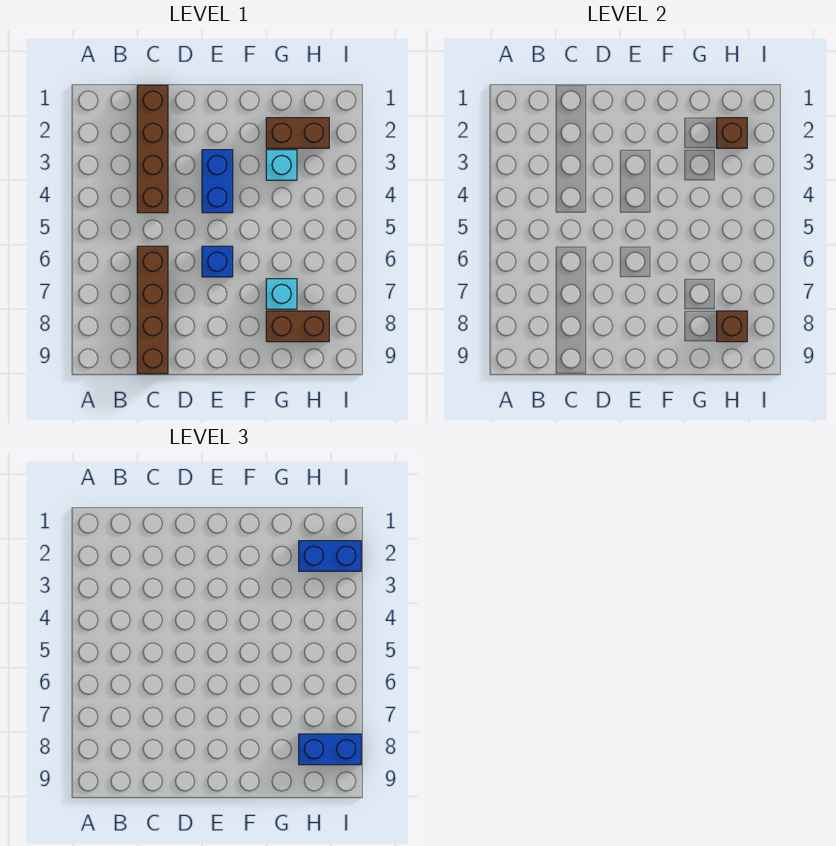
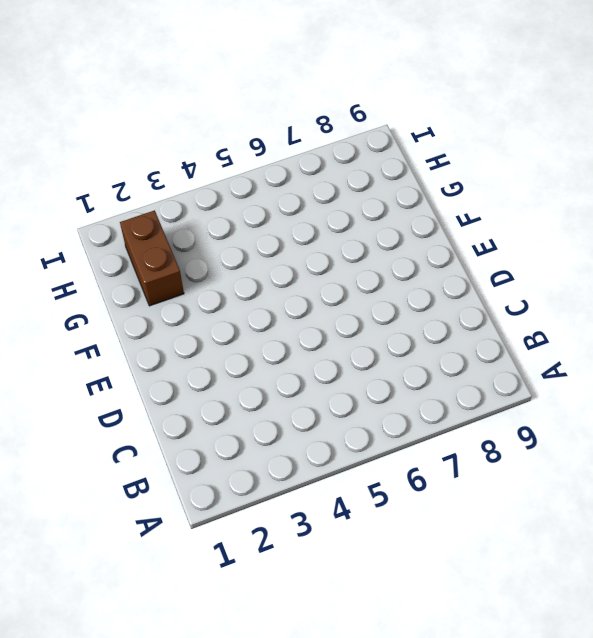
none -> brown brick C1:C4 level 1
none -> brown brick C6:C9 level 1
none -> blue brick E3:E4 level 1

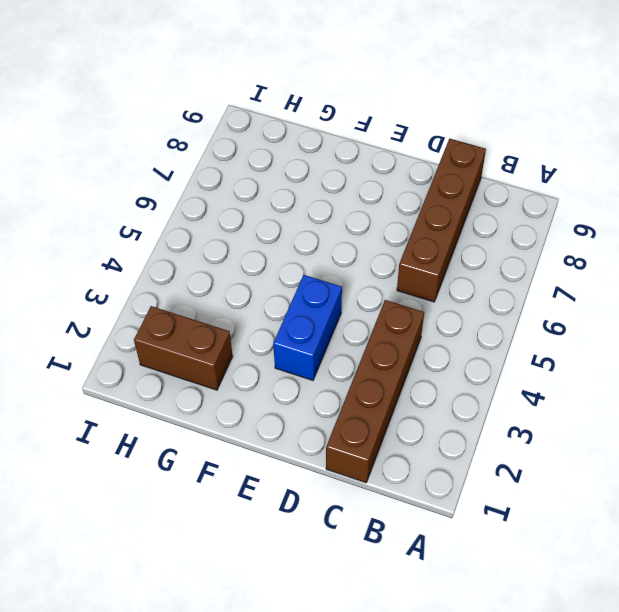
none -> blue brick E6 level 1
none -> cyan brick G3 level 1
none -> cyan brick G7 level 1

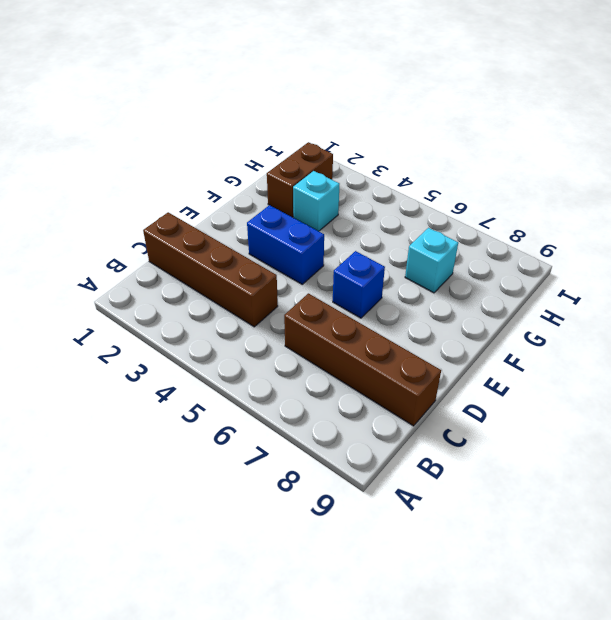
none -> brown brick G8:H8 level 1
none -> brown brick H2 level 2
none -> brown brick H8 level 2

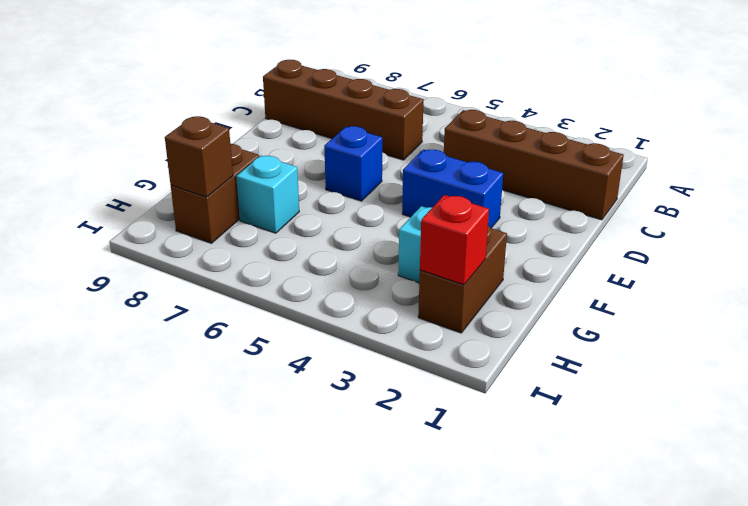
red brick H2 level 2 -> brown brick H2 level 2
none -> blue brick H2:I2 level 3
none -> blue brick H8:I8 level 3

